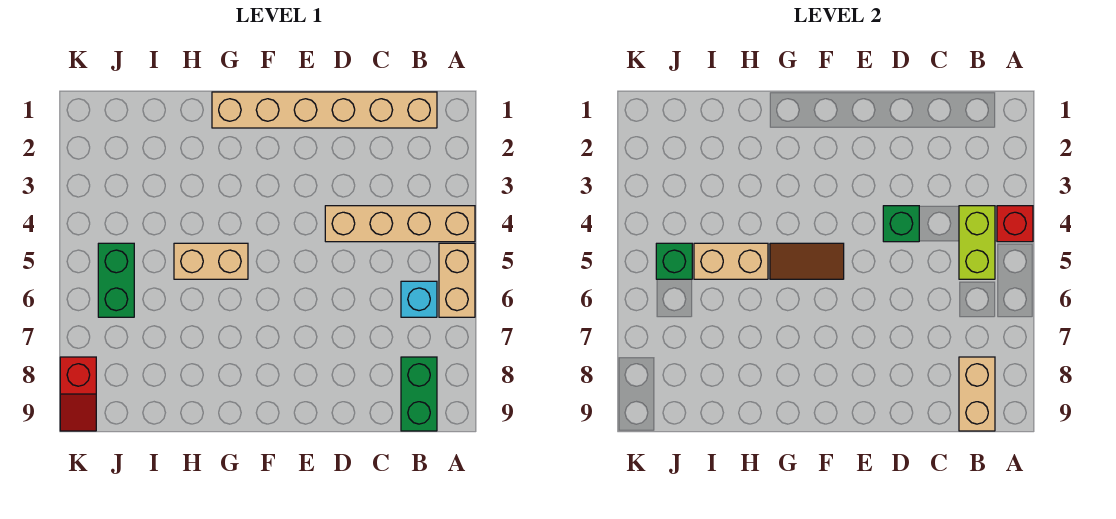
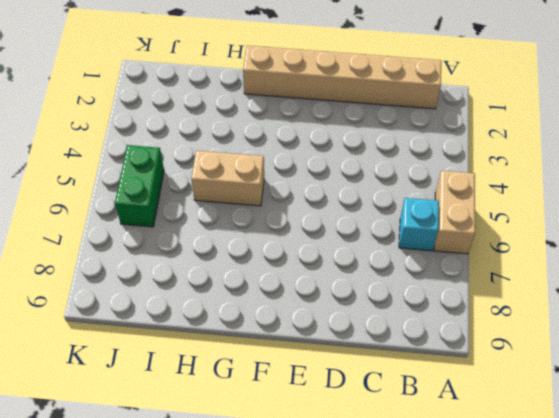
none -> tan brick A4:D4 level 1
none -> green brick B8:B9 level 1
none -> red slope K8:K9 level 1 top 8

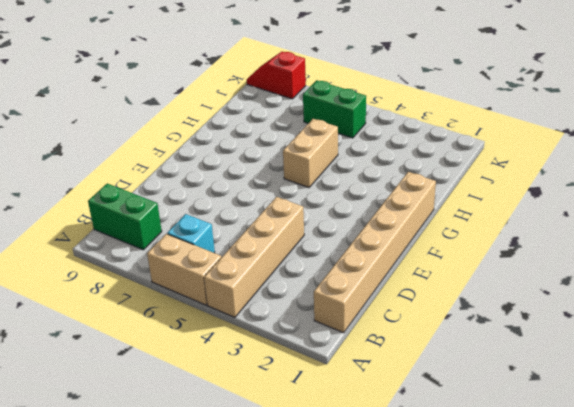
none -> red brick A4 level 2
none -> lime brick B4:B5 level 2
none -> tan brick B8:B9 level 2

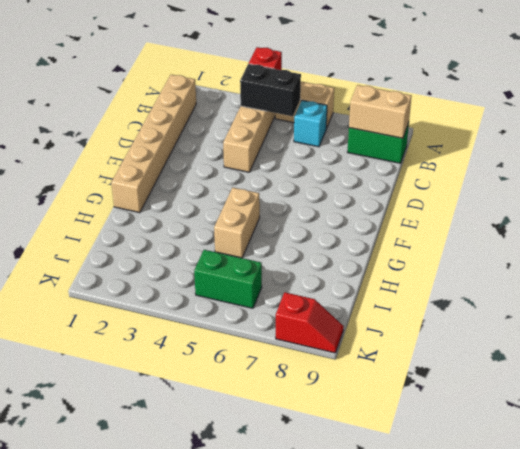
black brick B4:B5 level 2 -> lime brick B4:B5 level 2
none -> green brick D4 level 2
none -> brown tile F5:G5 level 2
none -> tan brick H5:I5 level 2

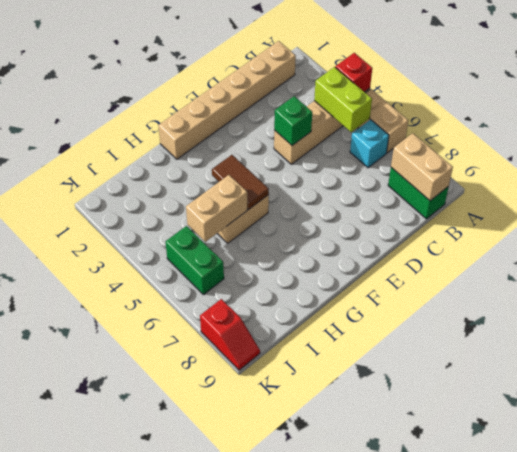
brown tile G4:G5 level 2 -> brown tile F5:G5 level 2
none -> green brick J5 level 2

